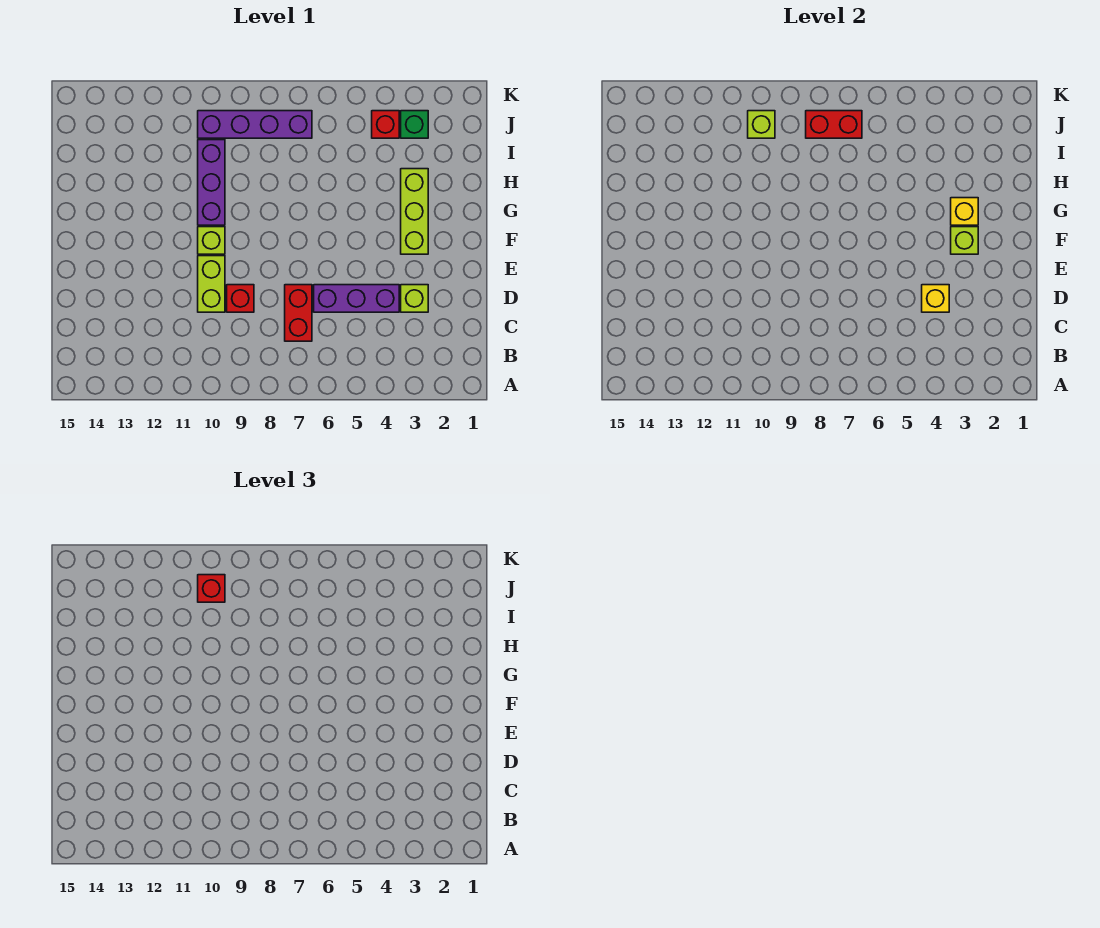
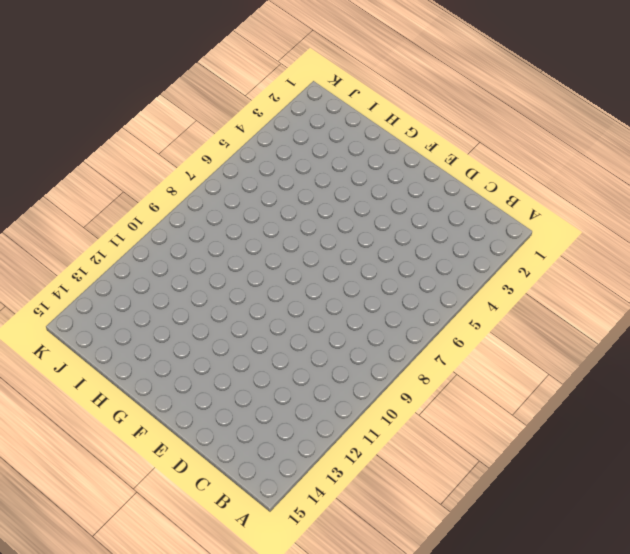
none -> red brick C7:D7 level 1
none -> lime brick D3 level 1
none -> purple brick D4:D6 level 1

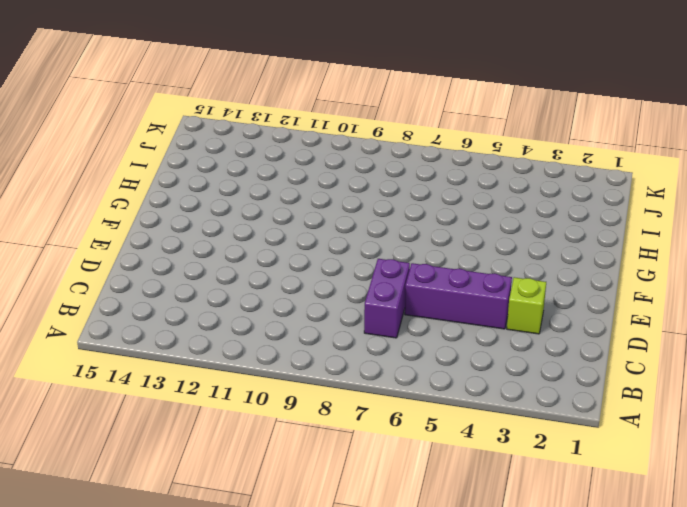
purple brick C7:D7 level 1 -> red brick C7:D7 level 1
none -> red brick D9 level 1
none -> lime brick D10:E10 level 1
none -> lime brick F3:H3 level 1

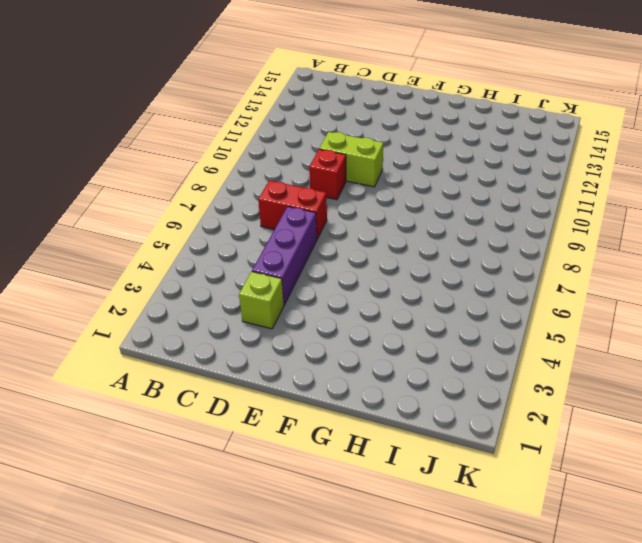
none -> lime brick F3:H3 level 1
none -> lime brick F10 level 1
none -> purple brick G10:I10 level 1

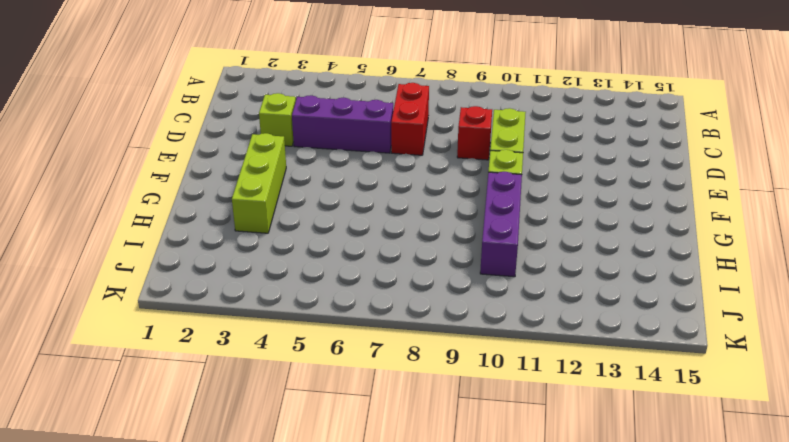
none -> green brick J3 level 1
none -> red brick J4 level 1
none -> purple brick J7:J10 level 1

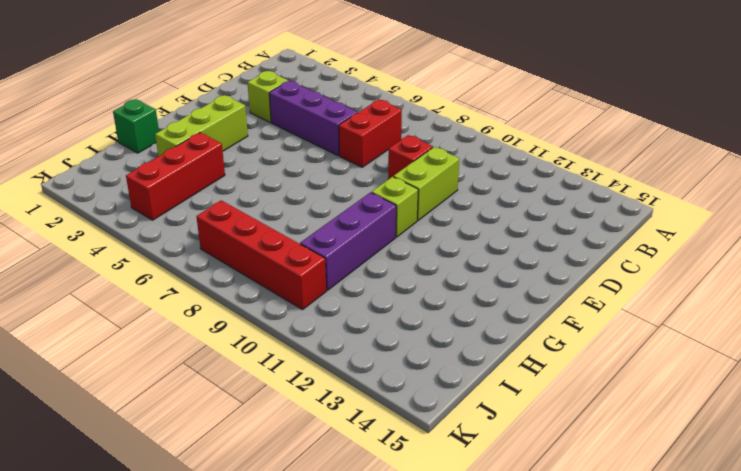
green brick H1 level 1 -> green brick J3 level 1
red brick H4:J4 level 1 -> red brick J4 level 1
red brick J7:J10 level 1 -> purple brick J7:J10 level 1
none -> yellow brick D4 level 2
none -> lime brick F3 level 2
none -> yellow brick G3 level 2

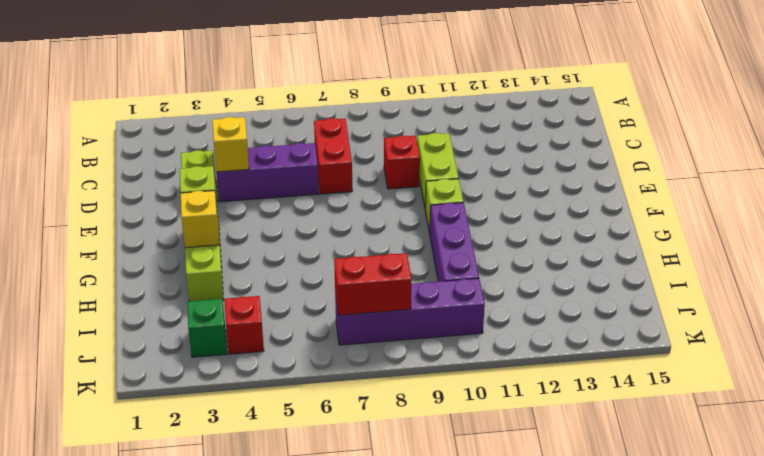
none -> lime brick J10 level 2
none -> red brick J10 level 3

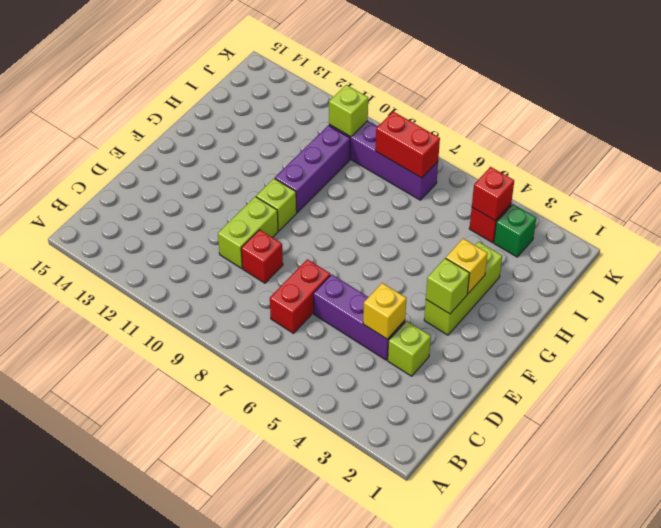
red brick J4 level 2 -> red brick J10 level 3

